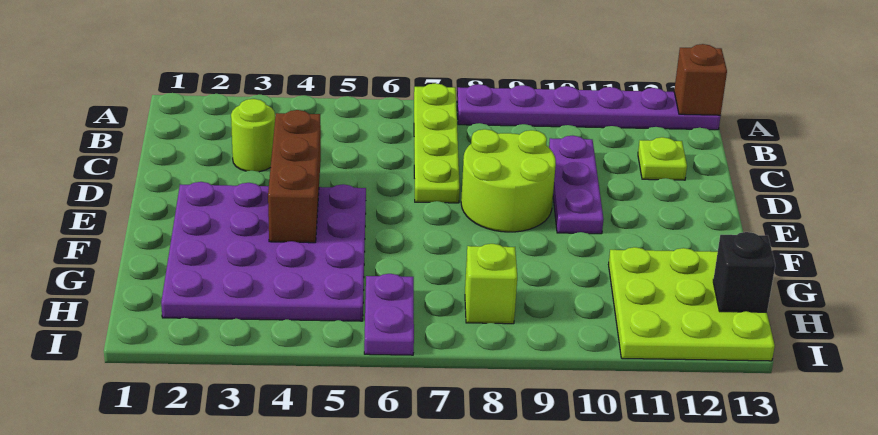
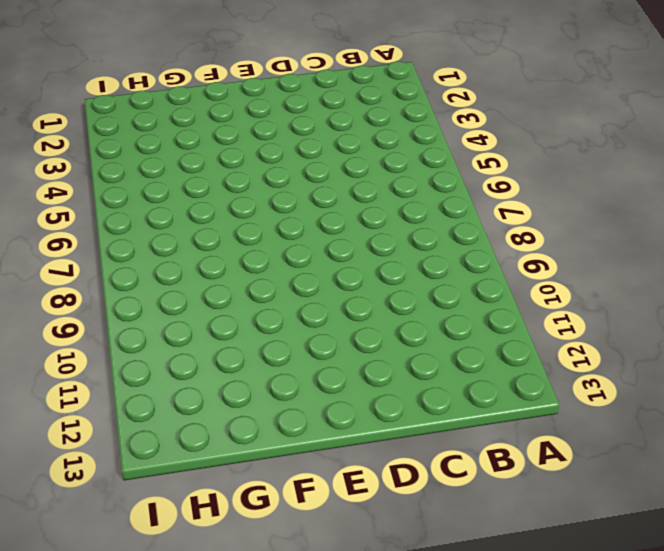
none -> lime plate A7:D7 level 1
none -> purple plate A8:A13 level 1
none -> lime round brick C3 level 1

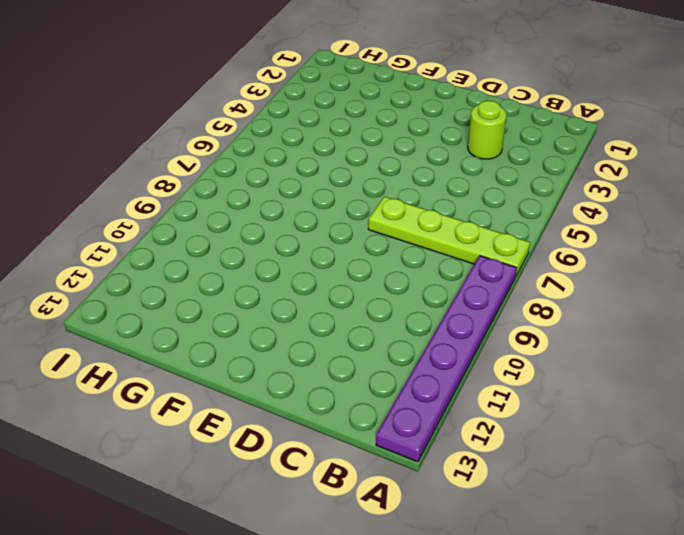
none -> purple plate C10:E10 level 1
none -> lime plate C12 level 1
none -> lime round brick D8:E9 level 1

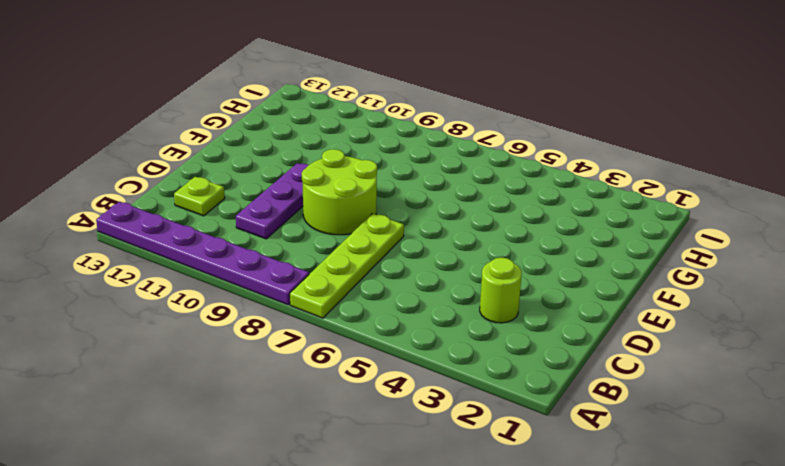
none -> purple plate E2:H5 level 1
none -> lime plate G11:I13 level 1
none -> purple plate H6:I6 level 1

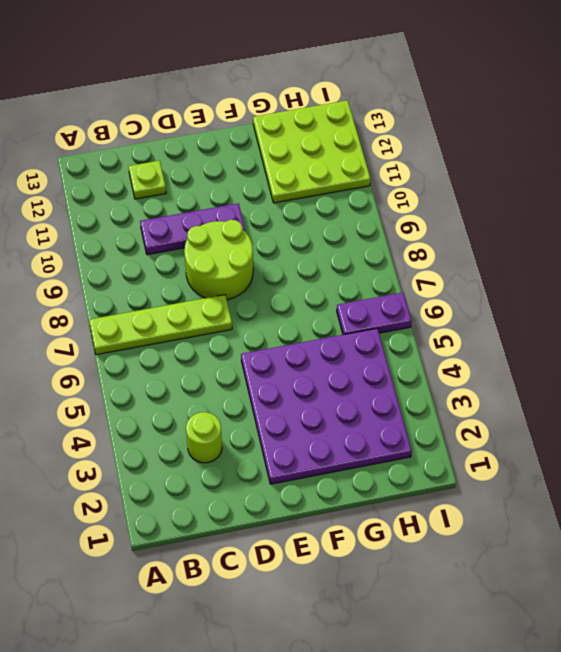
none -> purple plate A8:A13 level 1
none -> lime brick H8 level 1
none -> brown brick A13 level 2

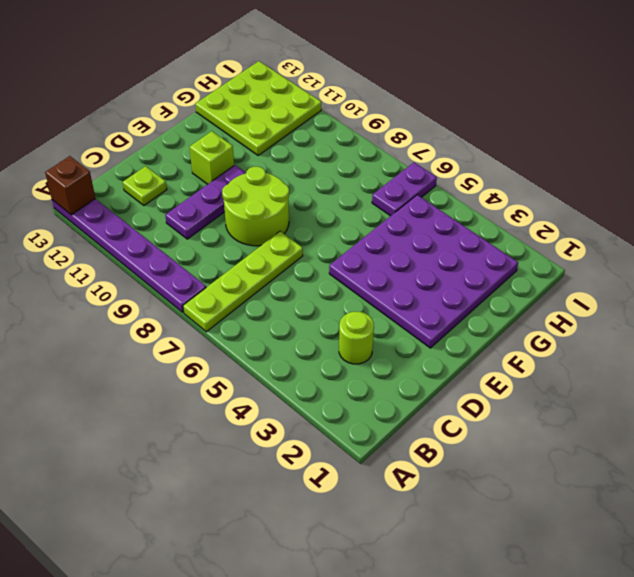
lime brick E11 level 1 -> lime brick H8 level 1
none -> brown brick D4:F4 level 2
none -> black brick H13 level 2

